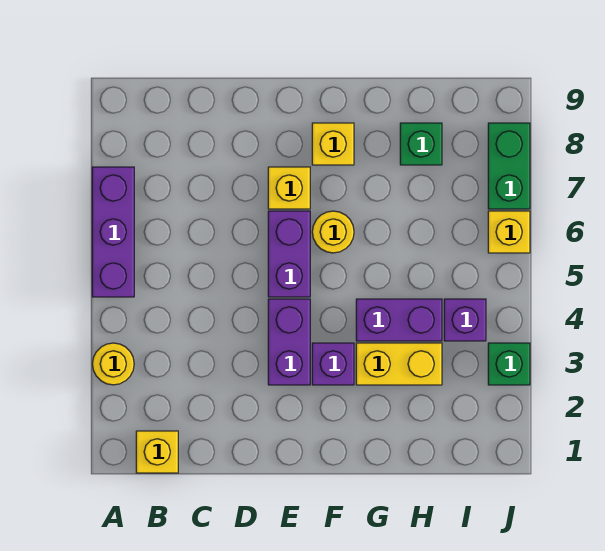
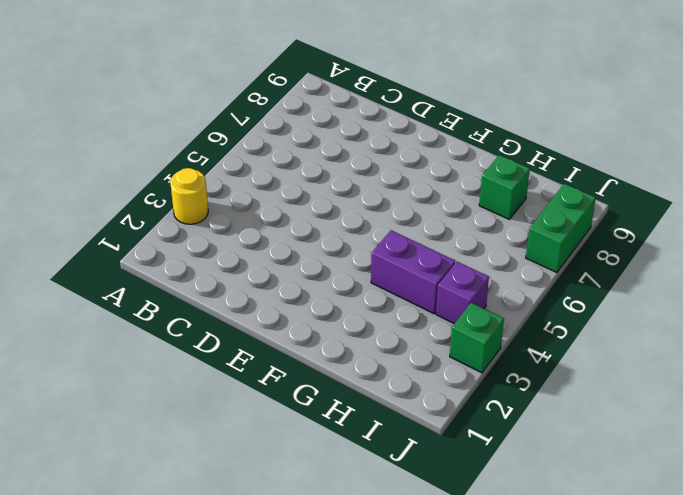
none -> purple brick A5:A7 level 1
none -> yellow brick B1 level 1
none -> purple brick E3:E4 level 1

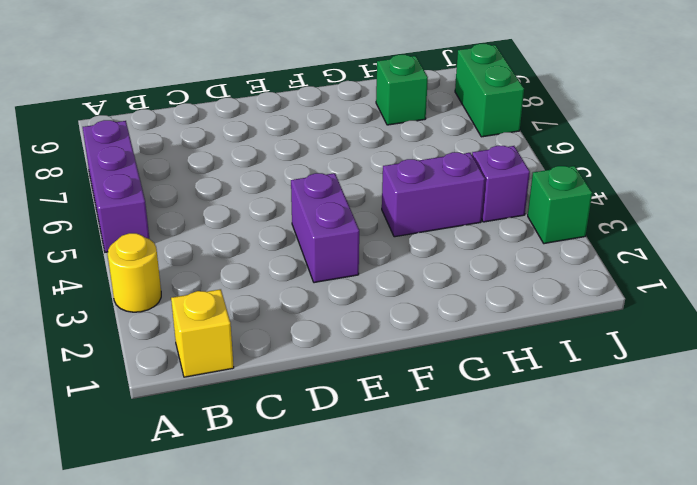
none -> purple brick E5:E6 level 1
none -> yellow brick E7 level 1
none -> purple brick F3 level 1

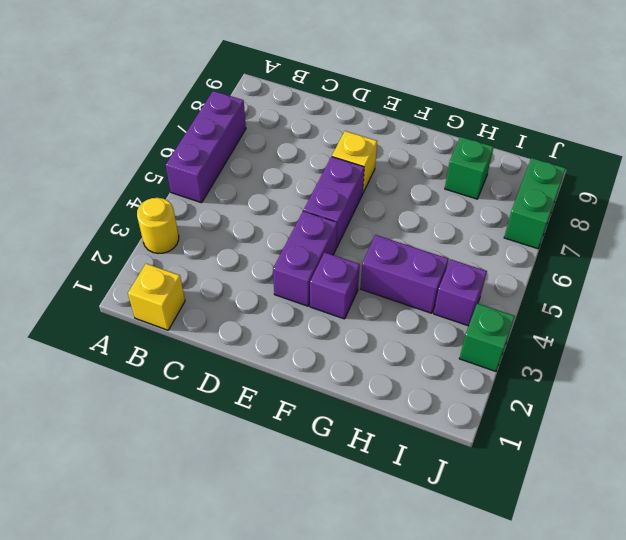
none -> yellow round brick F6 level 1
none -> yellow brick F8 level 1
none -> yellow brick G3:H3 level 1

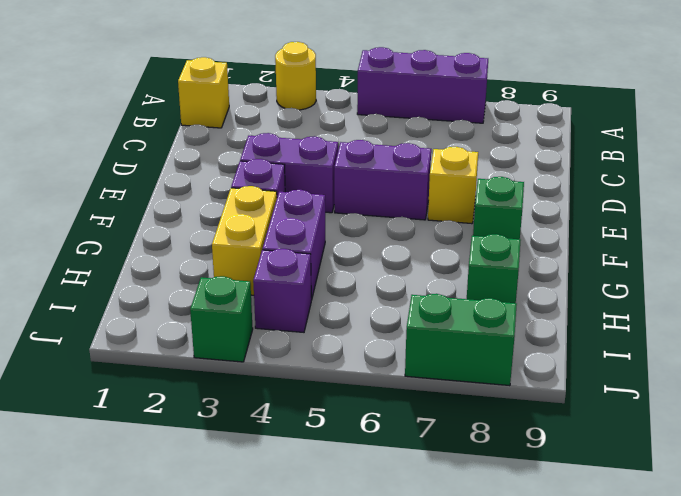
green brick F8 level 1 -> yellow brick F8 level 1
none -> yellow round brick F6 level 1
none -> yellow brick J6 level 1

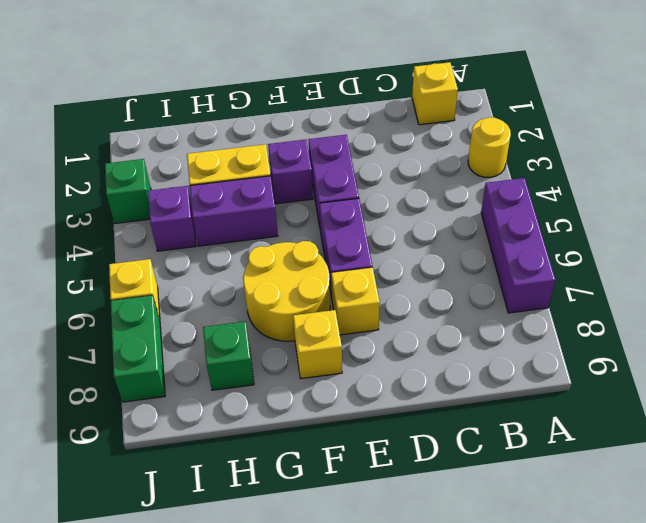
yellow round brick F6:G7 level 1 -> yellow round brick F6 level 1

